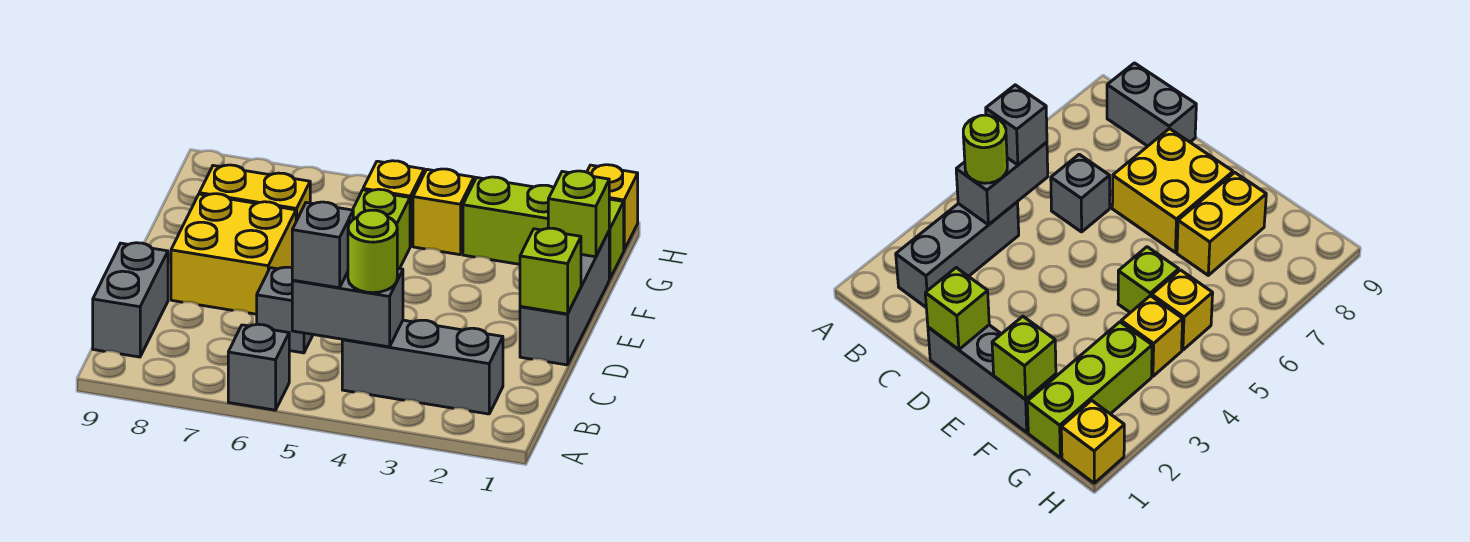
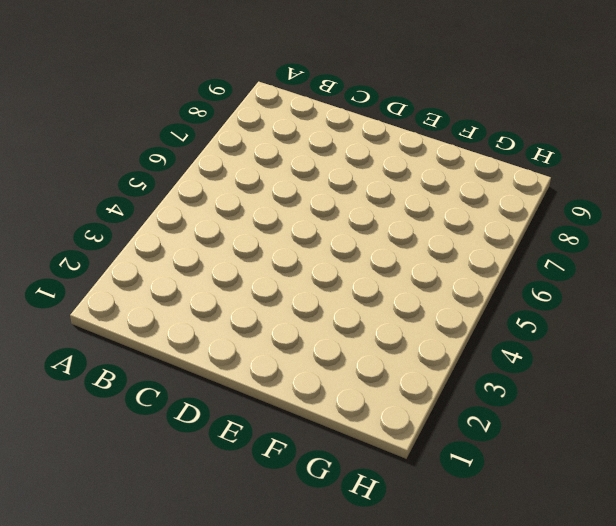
none -> grey brick A6 level 1
none -> grey brick B2:B4 level 1
none -> grey brick B9:C9 level 1

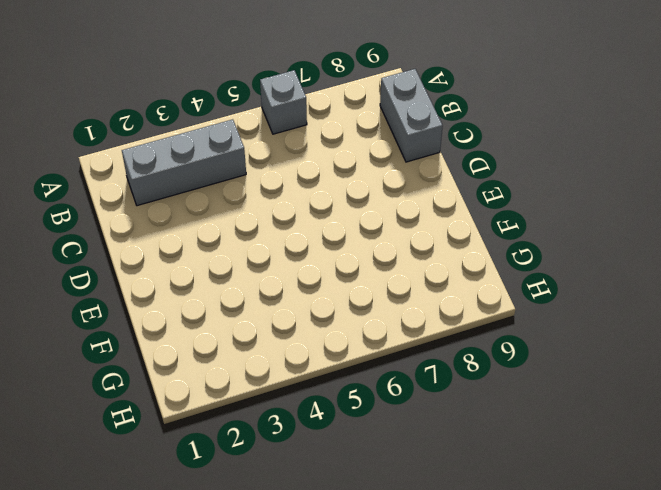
none -> grey brick C6 level 1
none -> grey brick D1:F1 level 1
none -> yellow brick D7:E8 level 1

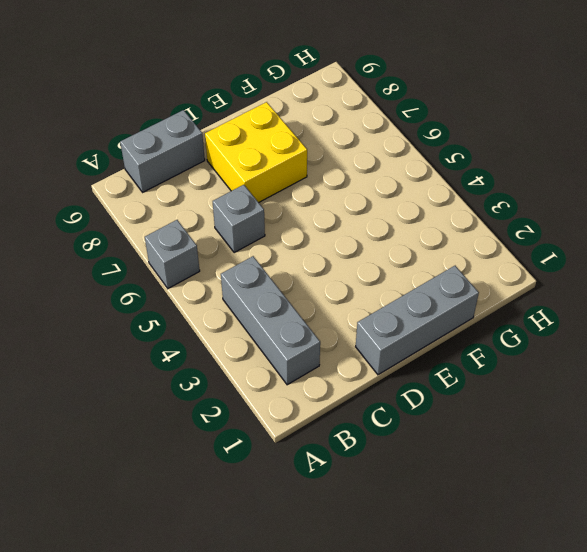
none -> lime brick F5 level 1
none -> yellow brick F7:F8 level 1
none -> lime brick G1:G3 level 1

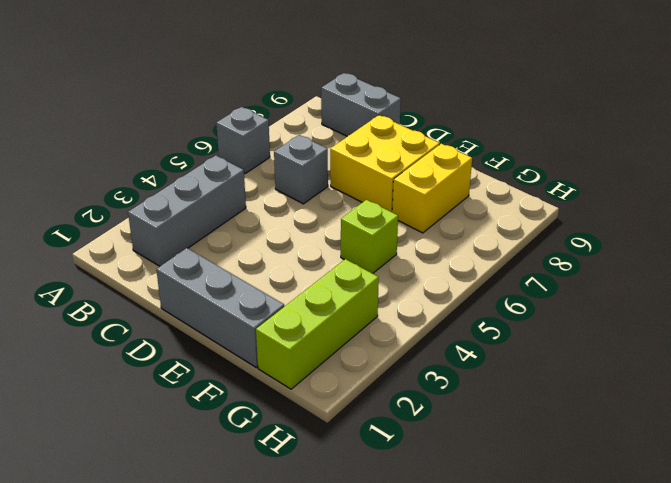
none -> yellow brick G4 level 1
none -> yellow brick G5 level 1
none -> yellow brick H1 level 1

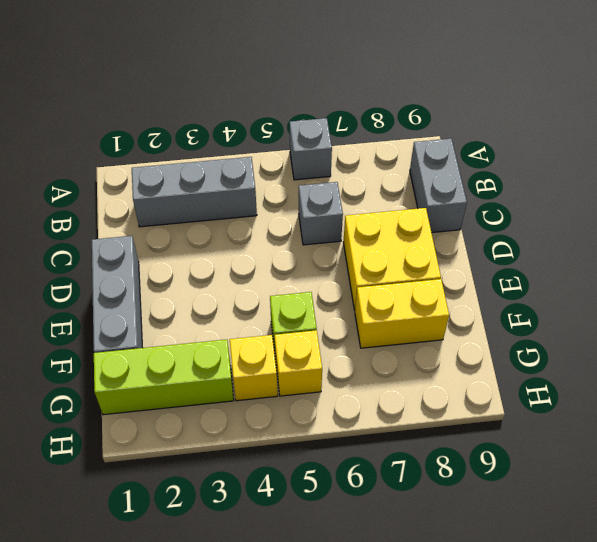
none -> yellow brick H1 level 1
none -> grey brick B4:B5 level 2
none -> lime brick D1 level 2

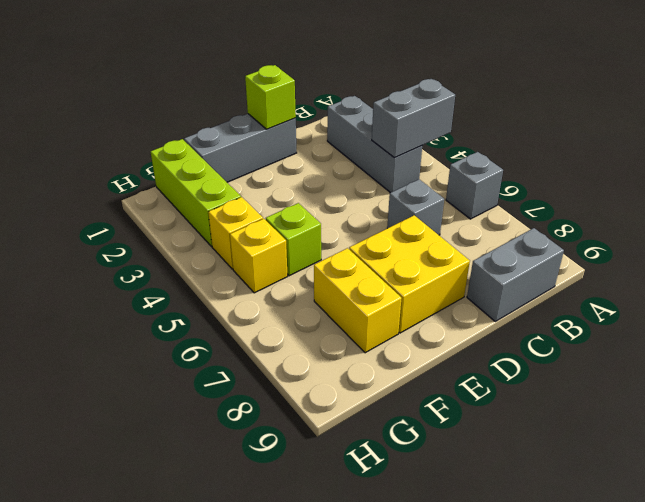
grey brick A4:B4 level 2 -> grey brick B4:B5 level 2
none -> yellow brick H1 level 1
none -> lime brick F1 level 2
none -> lime round brick B4 level 3

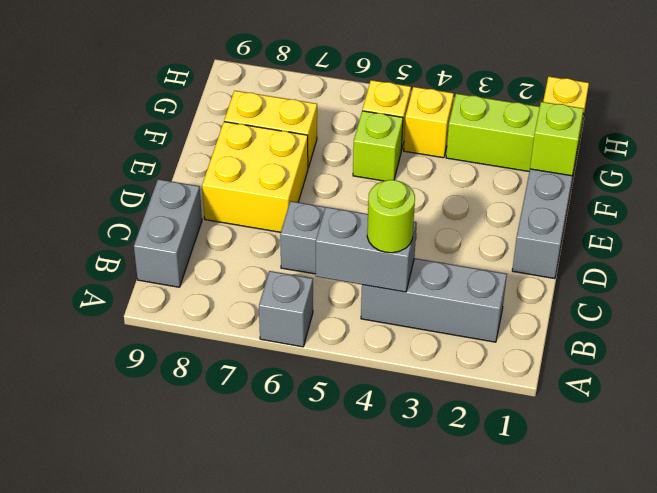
none -> lime brick D1 level 2
none -> grey brick B5 level 3

